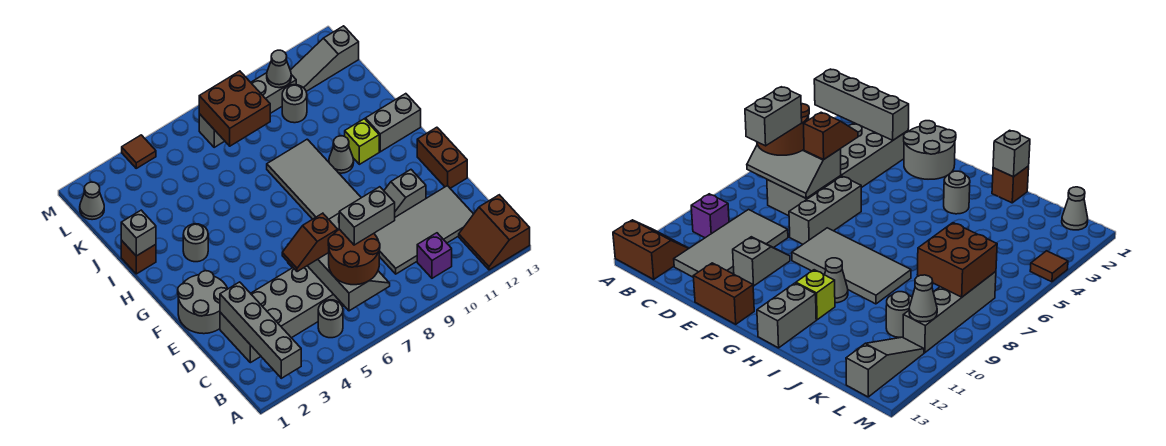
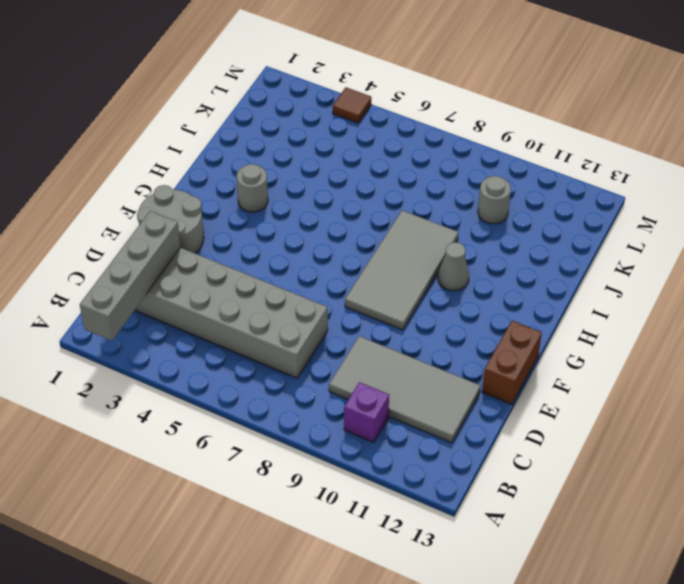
none -> brown slope A12:B13 level 1 top 13
none -> grey round brick B5 level 1
none -> grey brick E6:E8 level 1

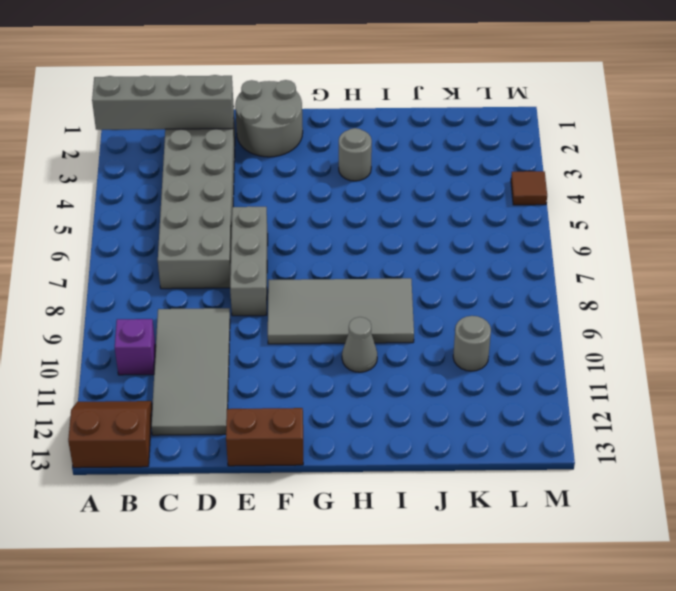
none -> grey round brick B5 level 1
none -> grey slope E10:E11 level 1 top 11
none -> lime brick H11 level 1

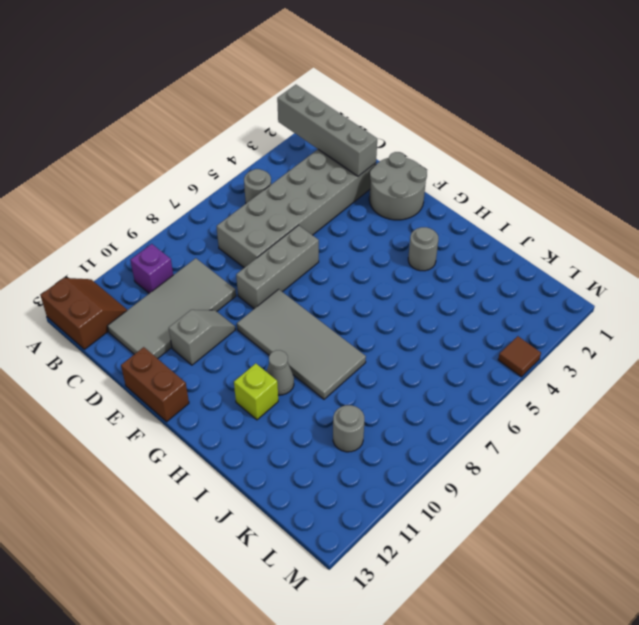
none -> grey brick H12:H13 level 1
none -> brown brick I1 level 1
none -> grey cone L1 level 1

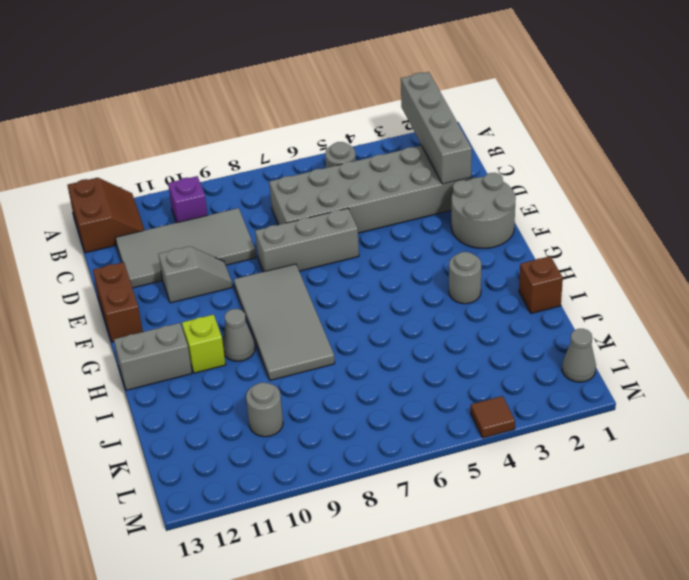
none -> grey brick L7:L10 level 1
none -> grey slope L11:L13 level 1 top 13
none -> grey slope B6:D7 level 2 top 6

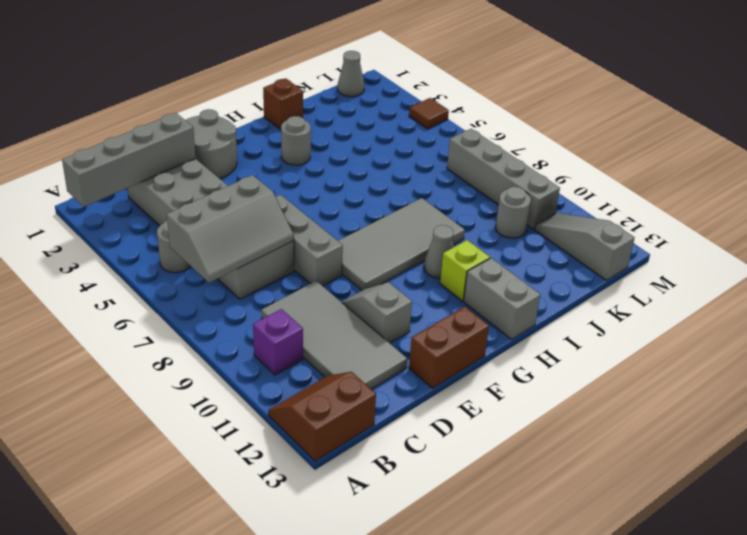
none -> grey brick I1 level 2
none -> brown brick K7:L8 level 2
none -> grey cone L10 level 2

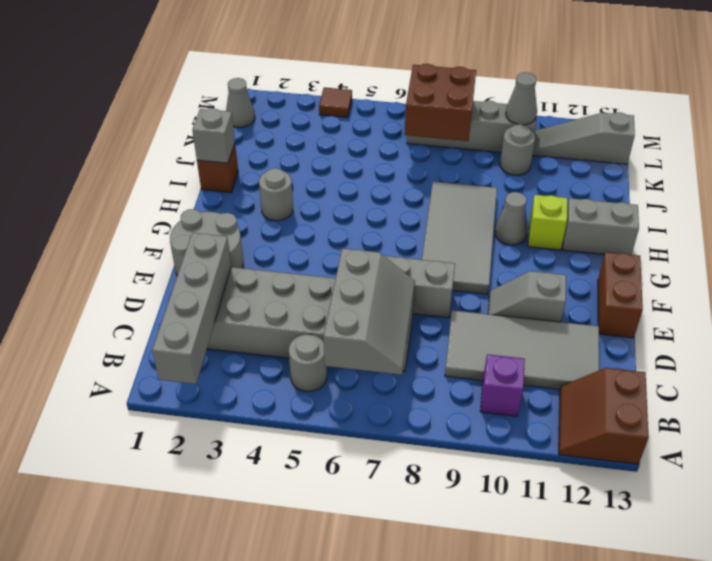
none -> brown round brick B6:C7 level 3
none -> brown slope D5:D6 level 3 top 6
none -> grey brick C7:C8 level 4

